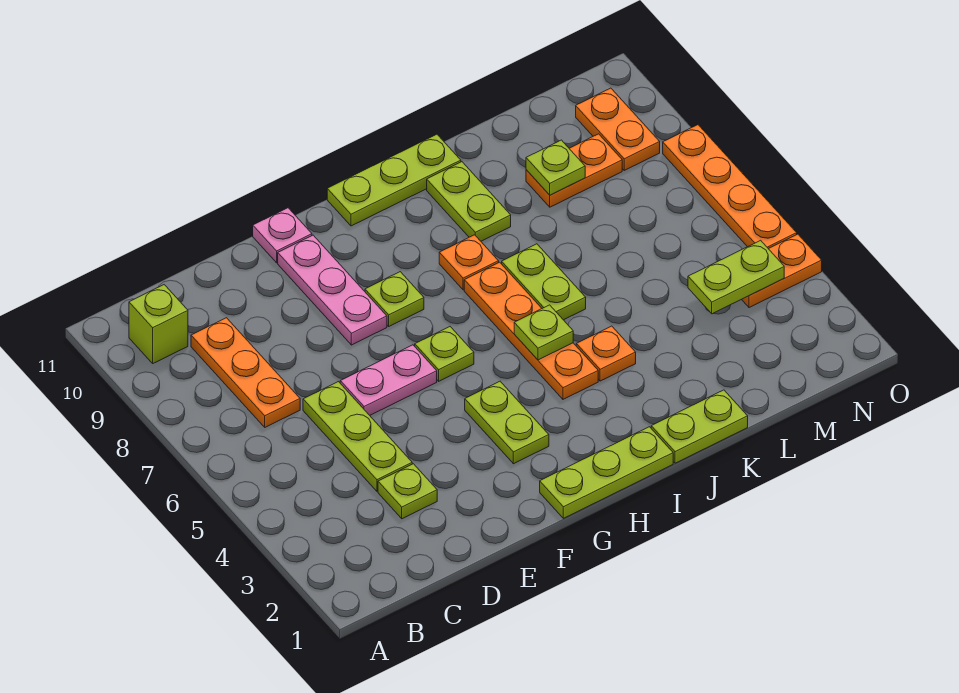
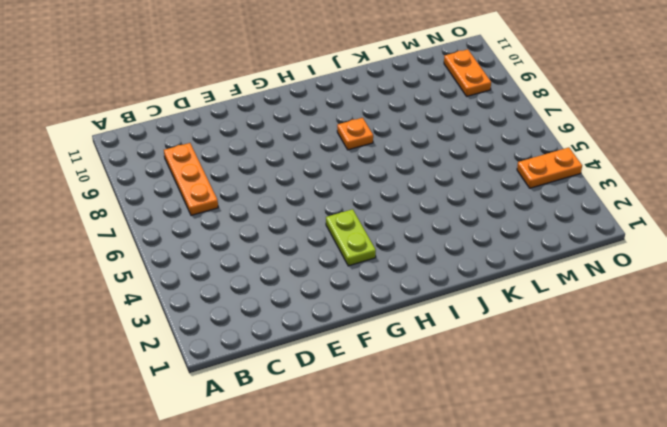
none -> lime brick B10 level 1
none -> lime plate D3 level 1
none -> lime plate D4:D6 level 1

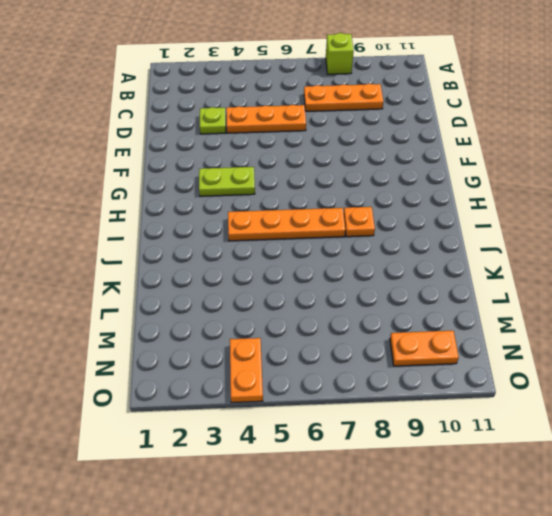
lime brick A8 level 1 -> lime brick B10 level 1
orange plate D4:D6 level 1 -> lime plate D4:D6 level 1
none -> pink plate E6:F6 level 1
none -> pink plate F8:F10 level 1
none -> pink plate F11 level 1

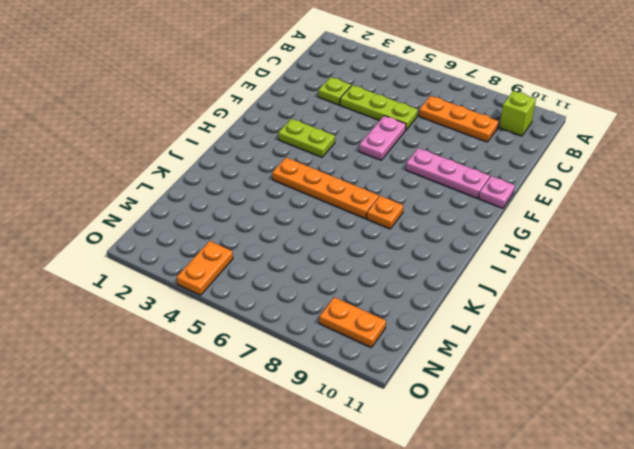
none -> lime plate G1:I1 level 1
none -> lime plate G6 level 1
none -> lime plate G8 level 1

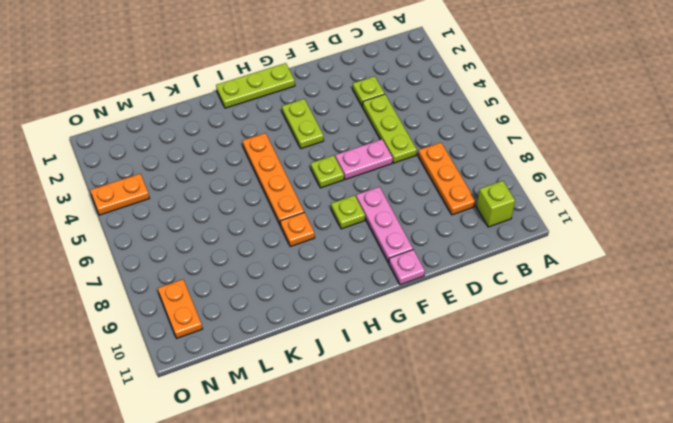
none -> lime plate H11:J11 level 1
none -> lime plate J1:K1 level 1
none -> orange plate J4 level 1

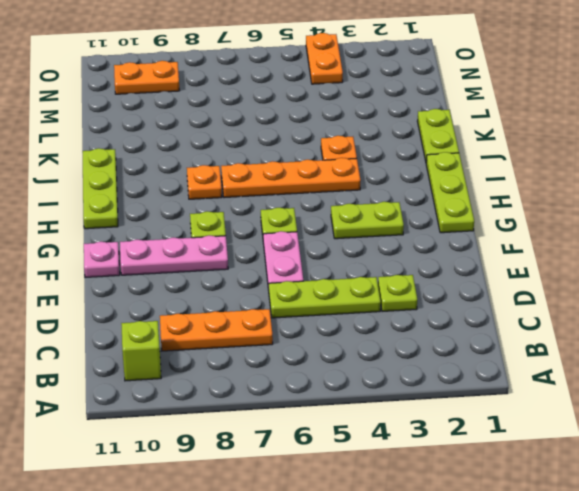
none -> lime plate J6:J7 level 1
none -> lime plate J9:J10 level 1
none -> orange plate L9:M9 level 1

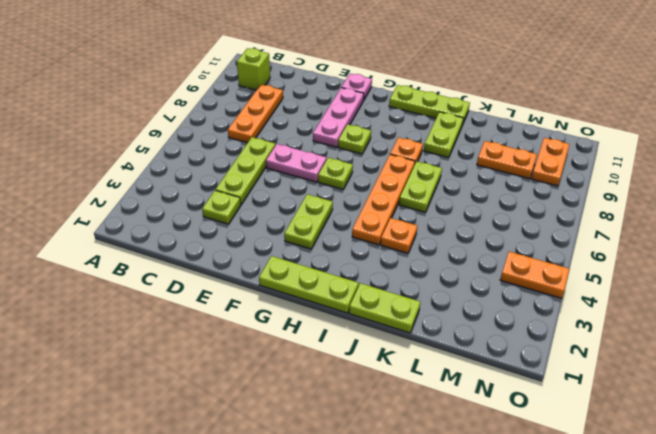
none -> orange plate O5:O8 level 1
none -> lime plate I5 level 2
none -> lime plate L9 level 2

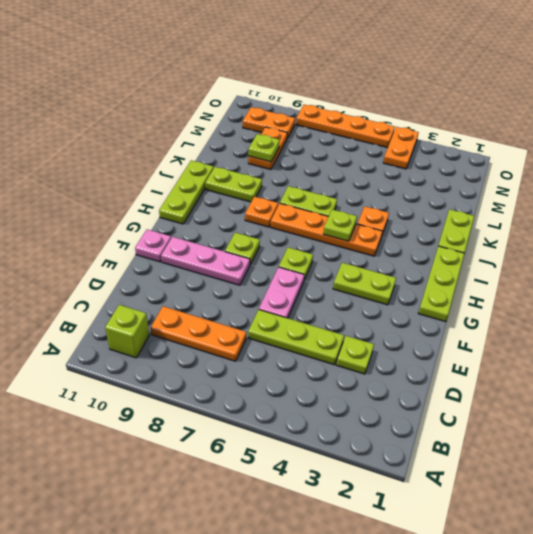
none -> lime plate M4:N4 level 2

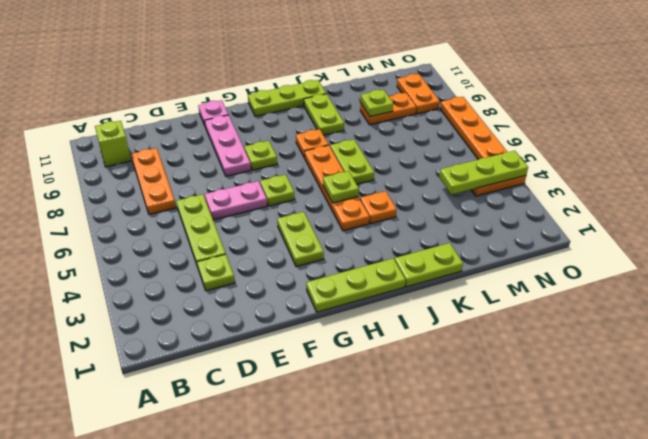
lime plate M4:O4 level 2 -> lime plate M4:N4 level 2

